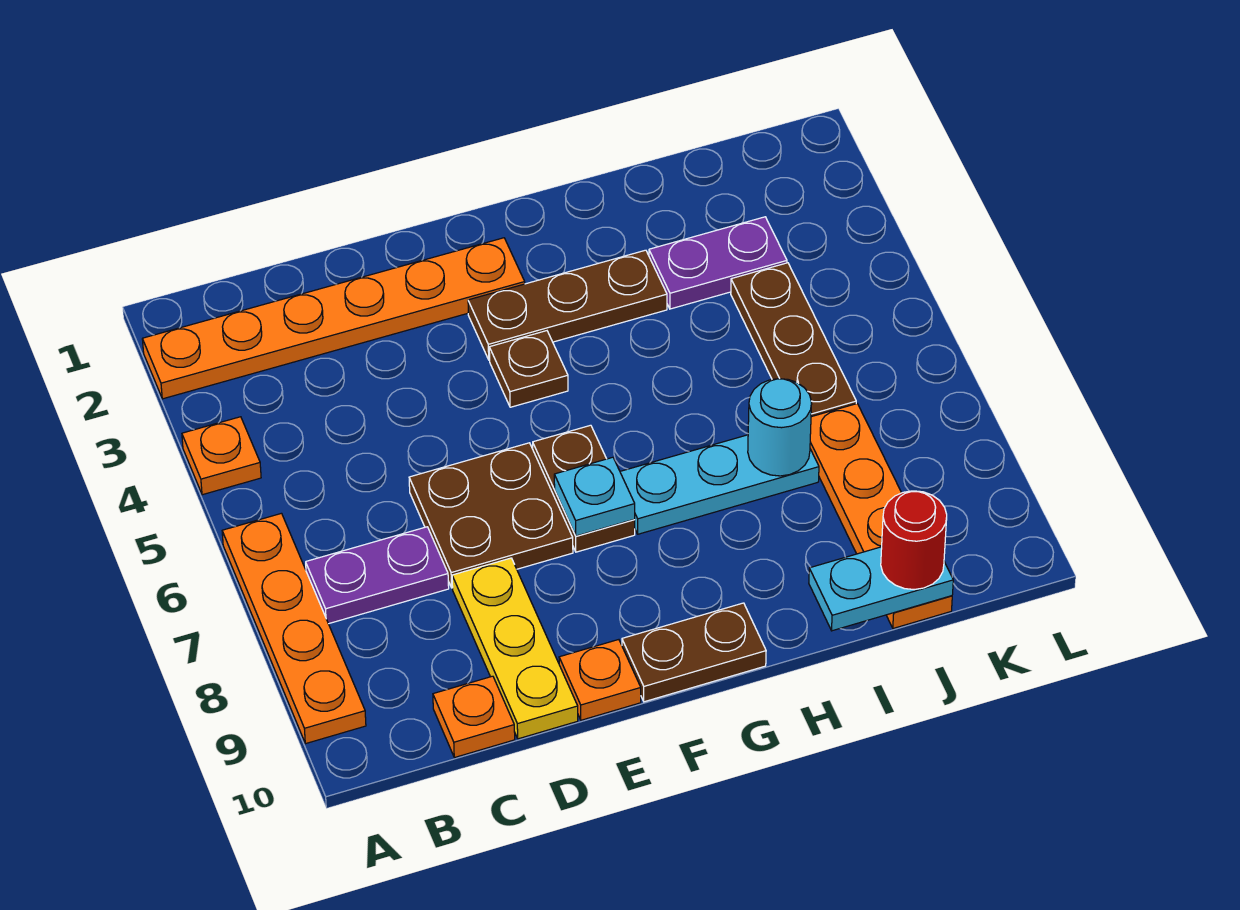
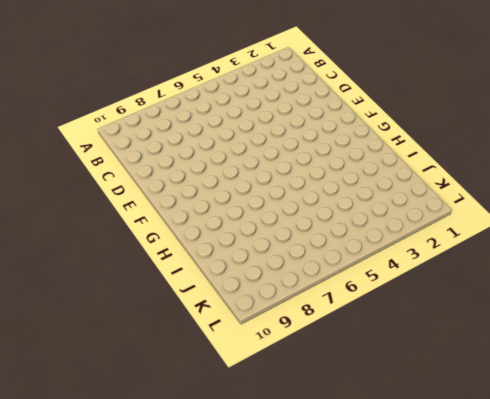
none -> orange plate A2:F2 level 1
none -> orange plate A4 level 1
none -> orange plate A6:A9 level 1

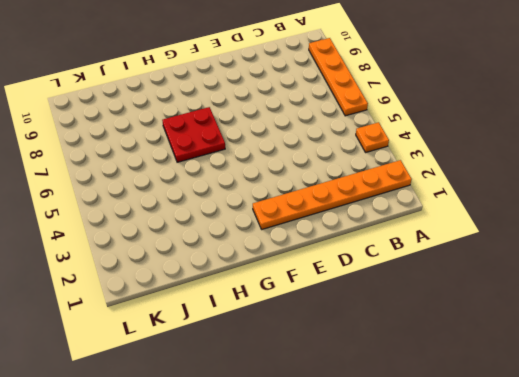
red plate G6:H7 level 1 -> cyan plate G7:I7 level 1
none -> purple plate B7:C7 level 1
none -> orange plate C10 level 1
none -> brown plate D6:E7 level 1

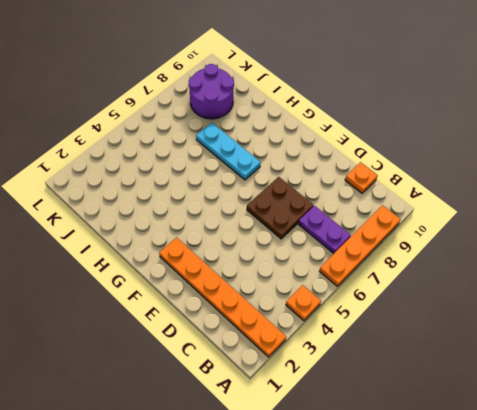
purple round brick J8:K9 level 1 -> orange plate J7:J10 level 1
none -> yellow plate D8:D10 level 1
none -> orange plate E10 level 1
none -> brown plate F3:H3 level 1

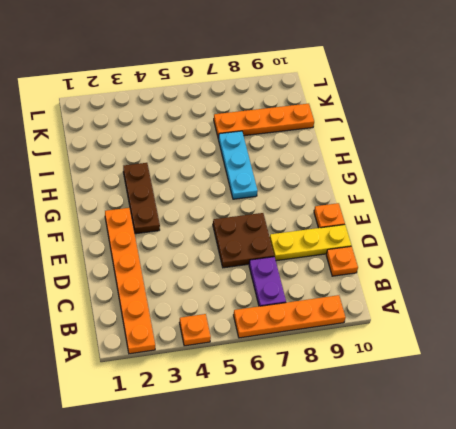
none -> brown plate F4 level 1
none -> brown plate F6:F7 level 1
none -> brown plate F10:G10 level 1

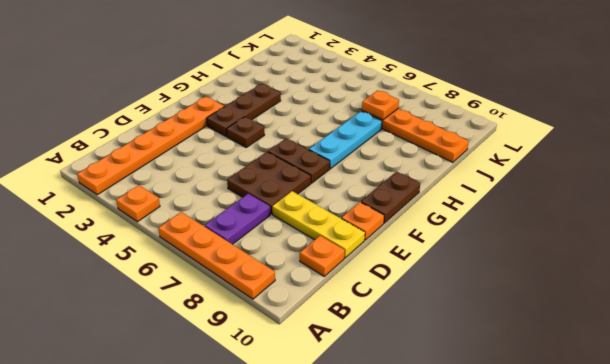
orange plate J7 level 2 -> none
none -> purple plate I3:J3 level 1
none -> brown plate J4:J6 level 1
none -> cyan plate F7 level 2

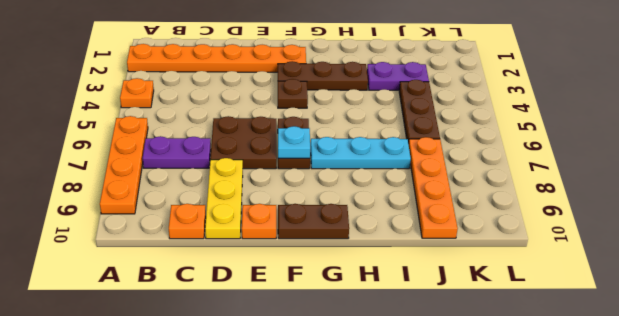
none -> cyan round brick I7 level 2
none -> cyan plate I10:J10 level 2
none -> red round brick J10 level 3

